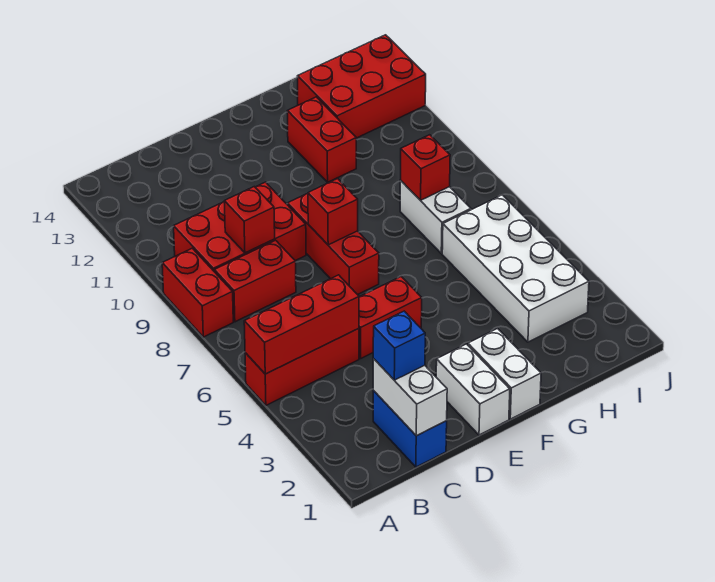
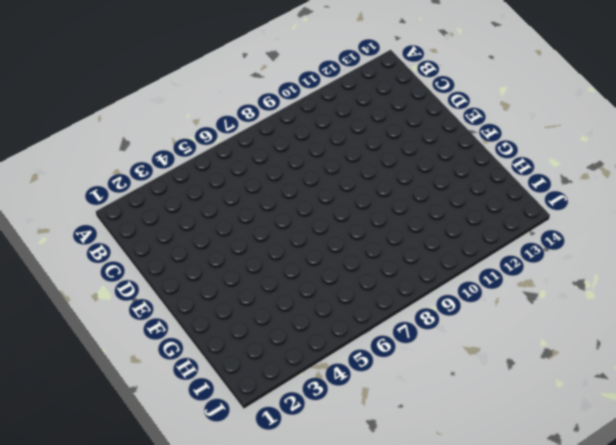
none -> red brick A5:C5 level 1
none -> red brick A8:A9 level 1
none -> red brick B8:C8 level 1

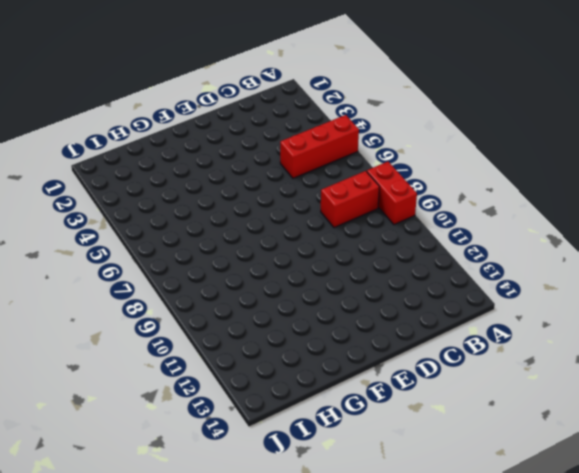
none -> red brick B9:D10 level 1
none -> blue brick C1:C2 level 1
none -> red brick D5:E5 level 1

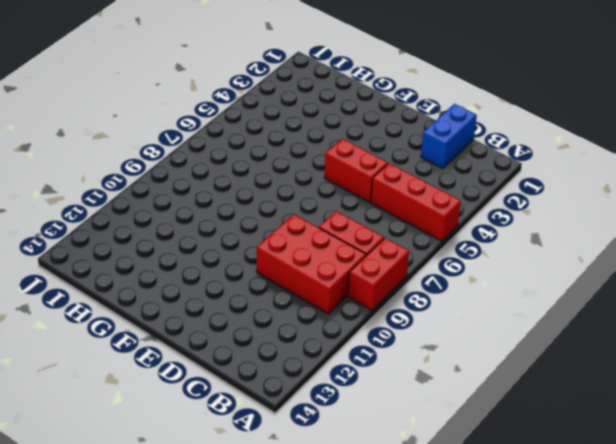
none -> white brick E1:E2 level 1
none -> red brick E7:E9 level 1
none -> white brick F1:F2 level 1

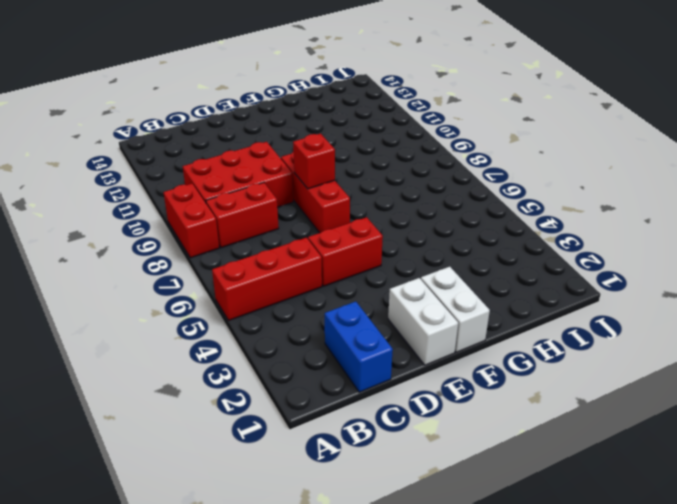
none -> red brick G11:G12 level 1
none -> white brick H3:I6 level 1
none -> white brick H7:H8 level 1

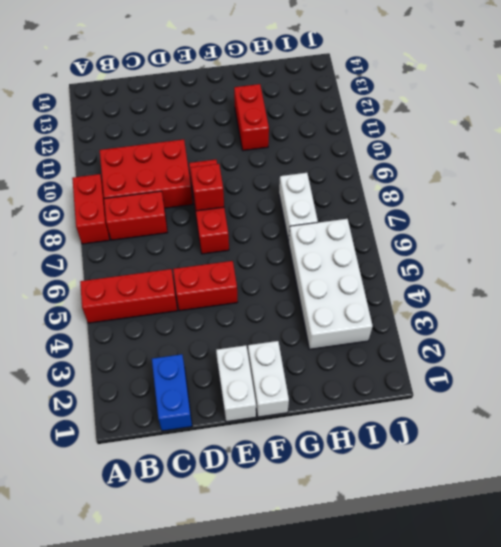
none -> red brick H12:J13 level 1
none -> red brick A5:C5 level 2
none -> white brick C1:C2 level 2

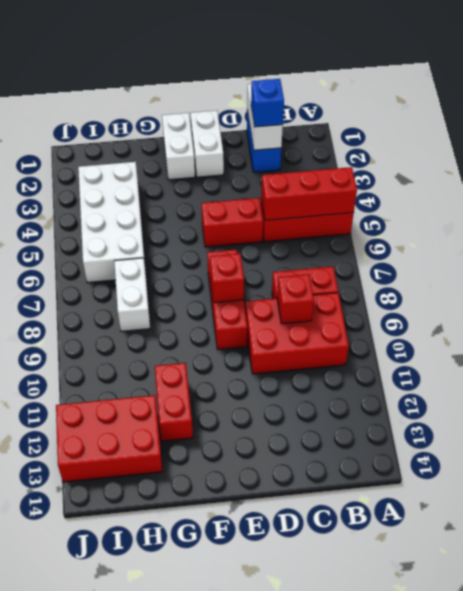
none -> red brick A8:A9 level 1
none -> red brick H8 level 2

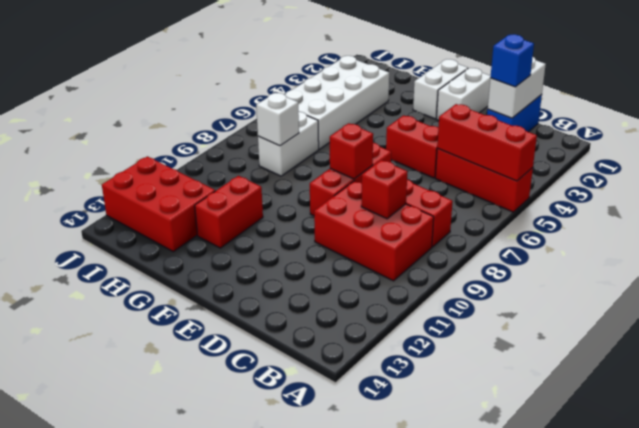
white brick H8 level 2 -> red brick H8 level 2
none -> red brick A8:A9 level 1

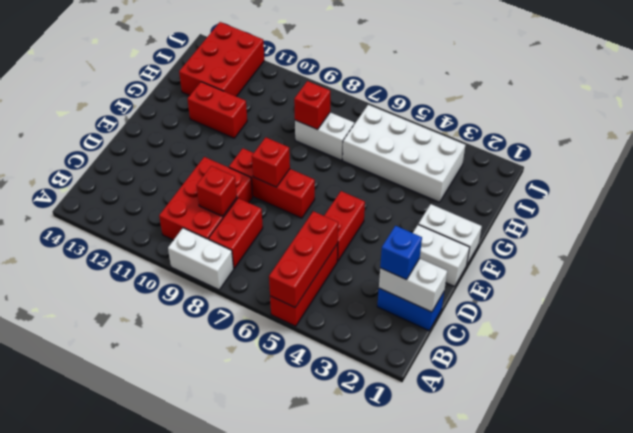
white brick A8:A9 level 1 -> red brick A8:A9 level 1

